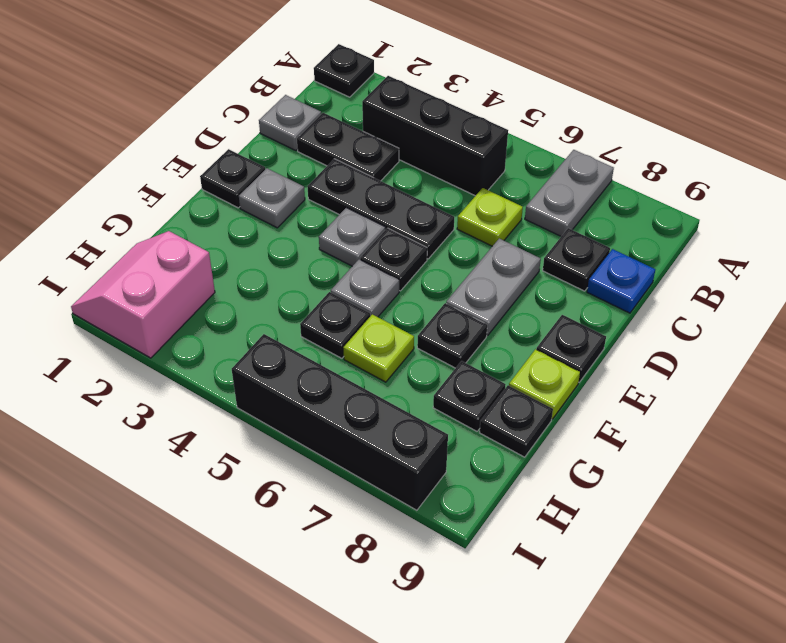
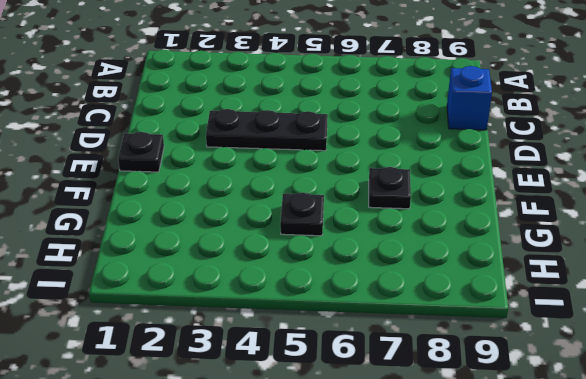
blue brick C9 level 1 -> blue plate C9 level 1
none -> black plate A1 level 1
none -> grey plate A7:B7 level 1
none -> black brick B3:B5 level 1

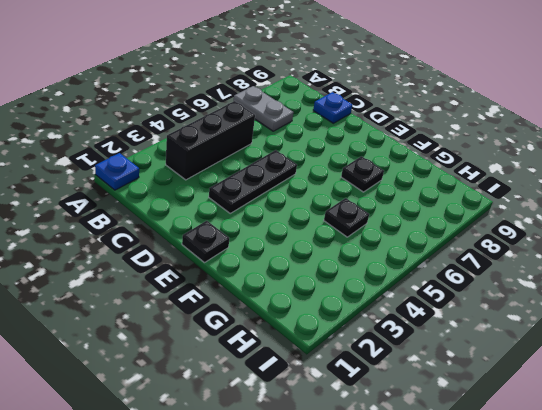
blue plate A1 level 1 -> black plate A1 level 1
none -> grey plate C1 level 1
none -> black plate C2:C3 level 1
none -> lime plate C6 level 1

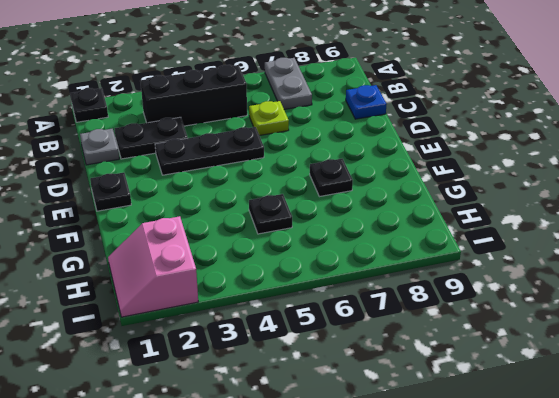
none -> black plate C8 level 1
none -> grey plate D7:E7 level 1
none -> grey plate E2 level 1

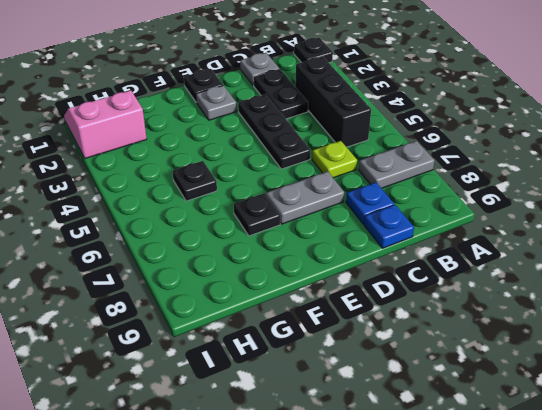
blue plate C8 level 1 -> black plate C8 level 1
none -> grey plate E4 level 1
none -> black plate E5 level 1
none -> black plate E9 level 1

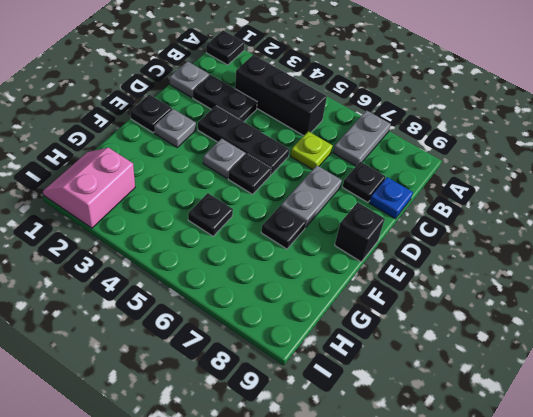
black brick E9 level 1 -> black plate E9 level 1
none -> grey plate F5 level 1
none -> lime plate F9 level 1
none -> lime plate G6 level 1

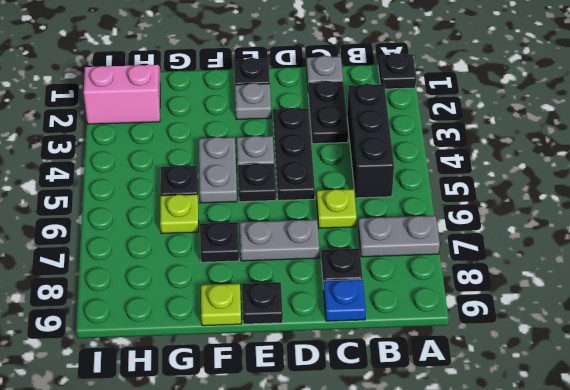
grey plate F4:F5 level 1 -> grey plate F5 level 1
none -> black plate G8 level 1
none -> black plate G9 level 1
none -> black brick I5:I8 level 1

